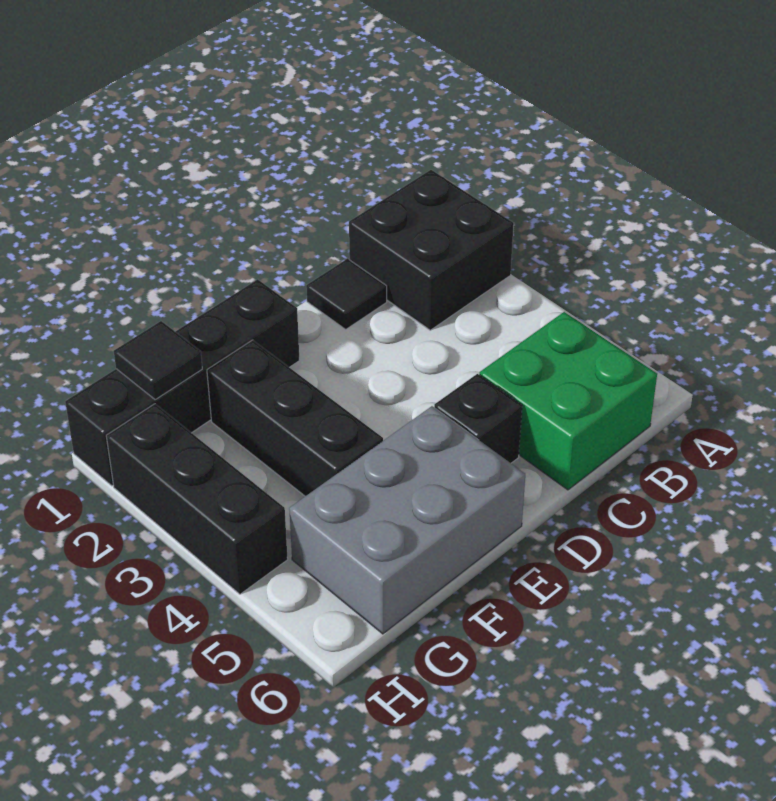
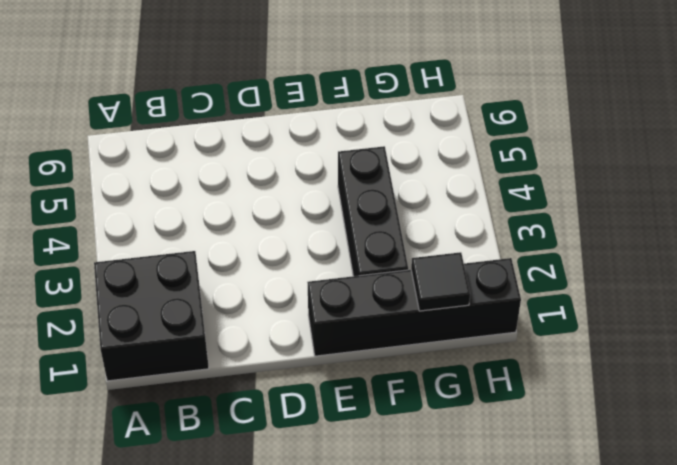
none -> green brick B5:C6 level 1
none -> black tile C1 level 1

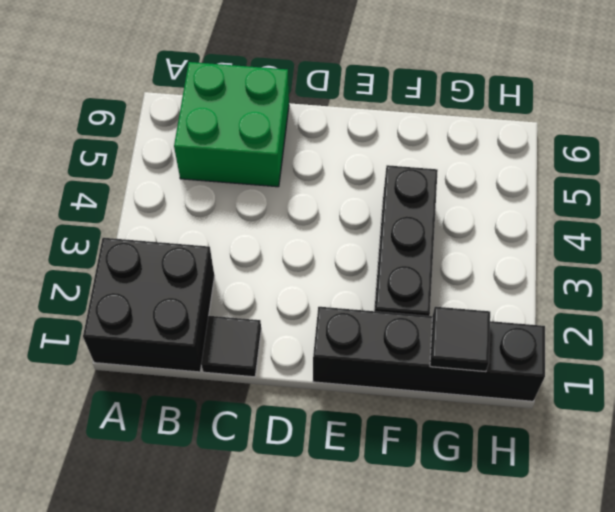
none -> black brick D5 level 1
none -> grey brick E5:G6 level 1

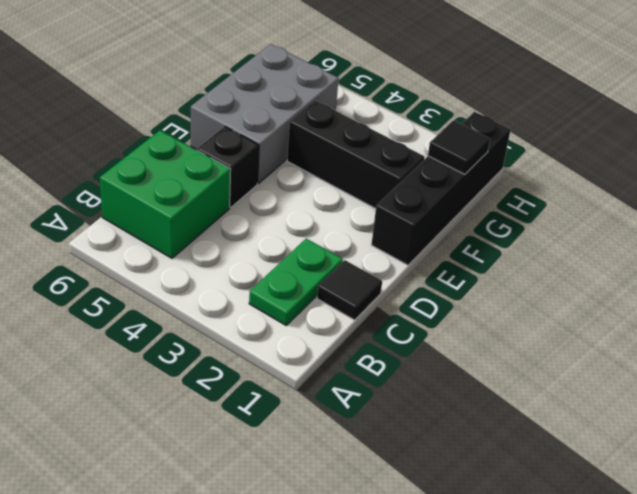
green plate B2:C2 level 1 -> black brick A1:B2 level 1
none -> black brick H2:H4 level 1

